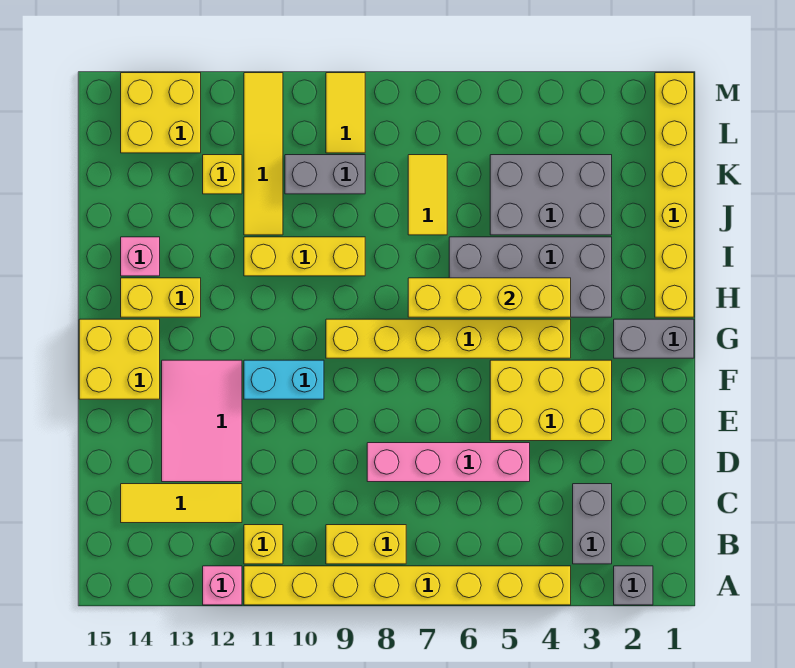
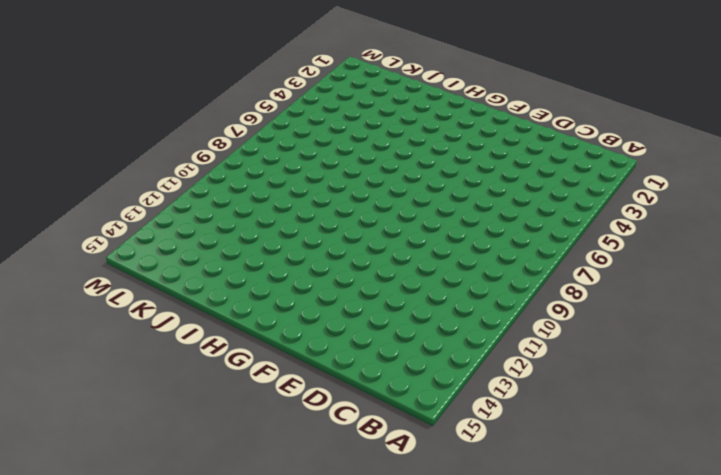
none -> grey brick A2 level 1
none -> yellow brick A4:A11 level 1
none -> pink brick A12 level 1

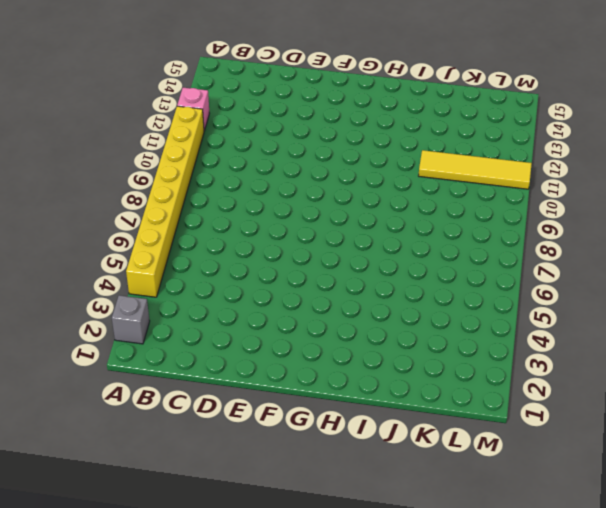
none -> grey brick B3:C3 level 1
none -> yellow brick B8:B9 level 1
none -> yellow brick B11 level 1

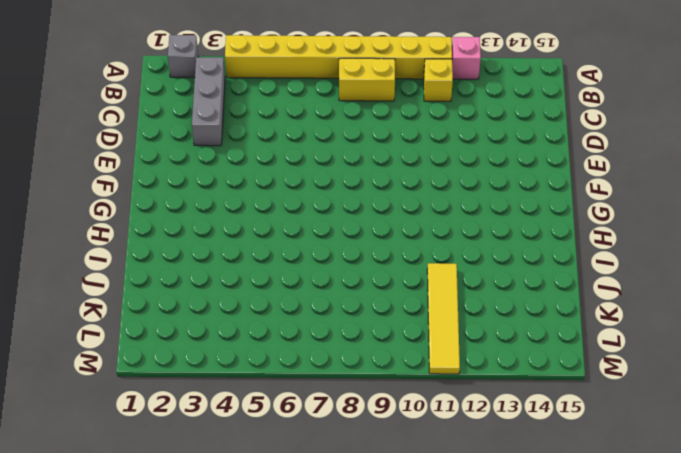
grey brick B3:D3 level 1 -> grey brick B3:C3 level 1
none -> yellow tile C12:C14 level 1
none -> pink brick D5:D8 level 1
none -> pink tile D12:F13 level 1

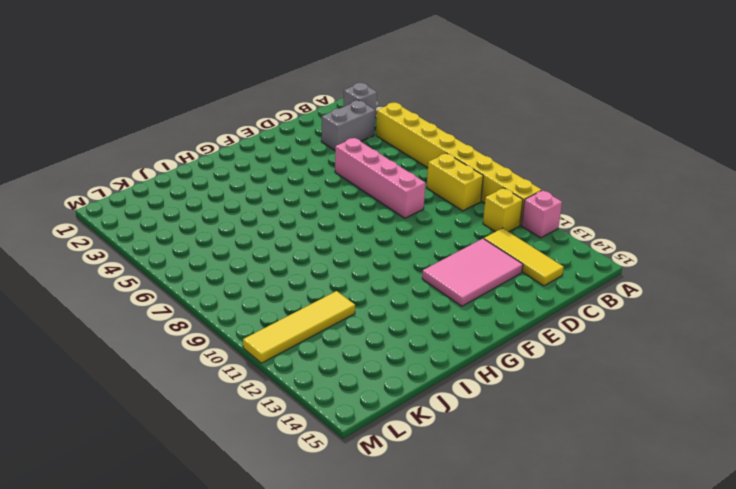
none -> yellow brick E3:F5 level 1
none -> cyan brick F10:F11 level 1
none -> yellow brick F14:G15 level 1

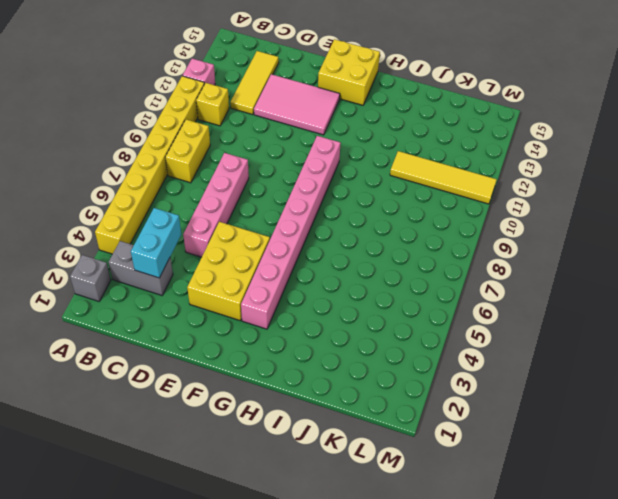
cyan brick C3:C4 level 2 -> cyan brick F10:F11 level 1
pink brick G3:G10 level 1 -> yellow brick G4:G9 level 1
none -> grey brick G1:G2 level 1
none -> yellow brick H1:M1 level 1
none -> grey brick H3:I6 level 1

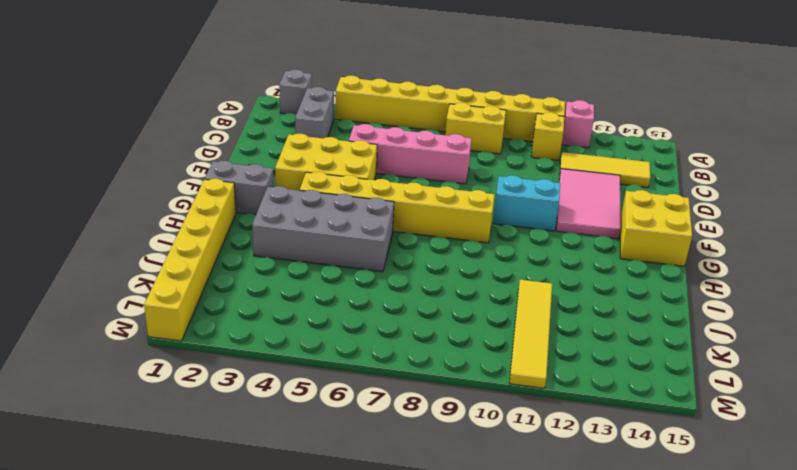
none -> yellow brick H13:H14 level 1
none -> yellow brick I9:I11 level 1
none -> pink brick I14 level 1

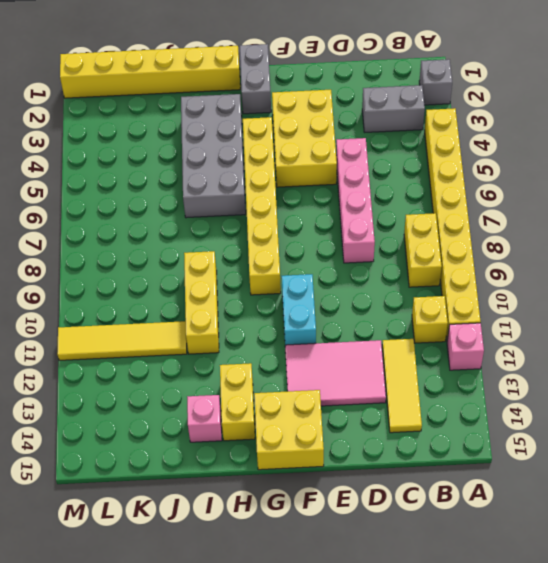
none -> grey brick J3:K5 level 1
none -> yellow tile J7:K7 level 1
none -> grey brick K9:K10 level 1

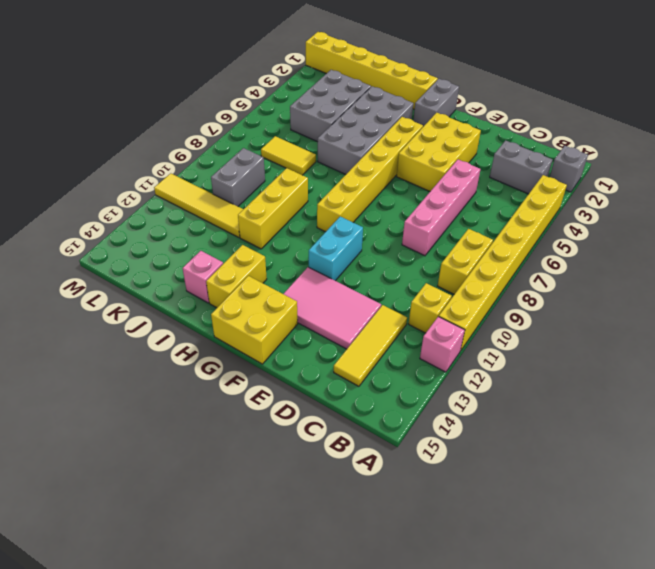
none -> yellow brick K12 level 1
none -> yellow tile L9:M9 level 1
none -> yellow brick L13:M14 level 1

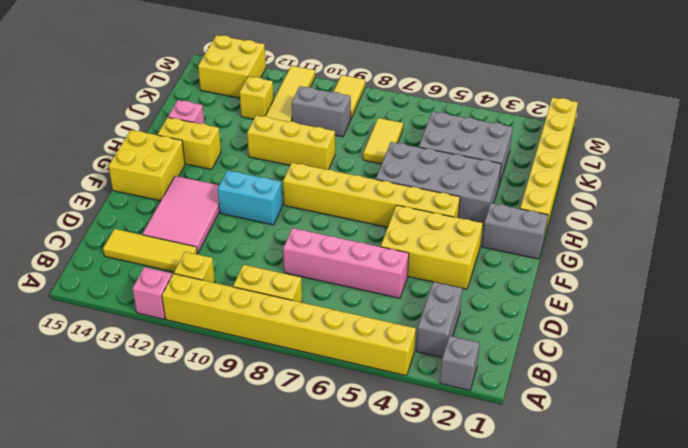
none -> yellow brick H4:H7 level 2

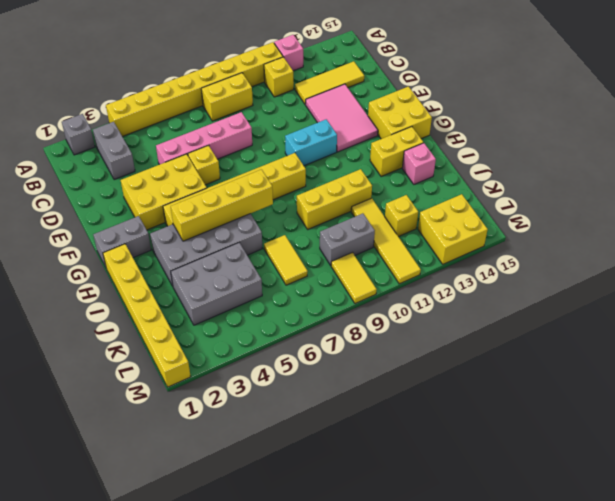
yellow brick E6 level 1 -> none

